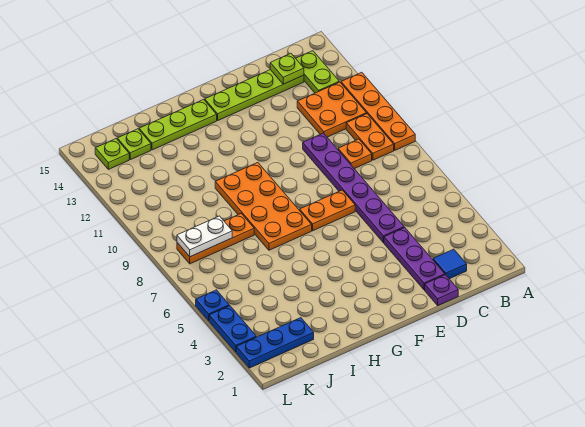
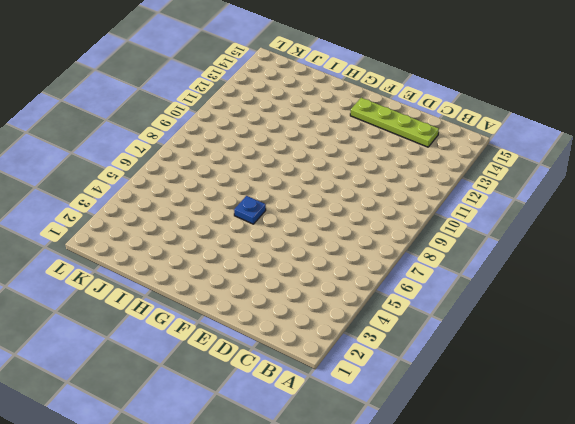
blue plate G6 level 1 -> blue plate L5 level 1
none -> orange plate A9:A12 level 1
none -> orange plate B9:B10 level 1
none -> orange plate B11:C12 level 1

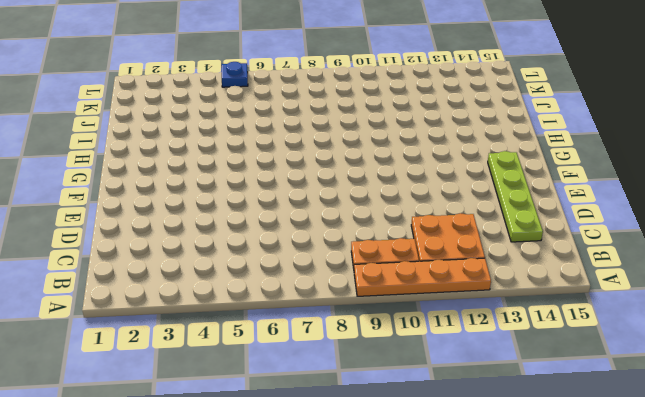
none -> lime plate B13:B14 level 1
none -> blue tile C2 level 1
none -> orange plate C9 level 1

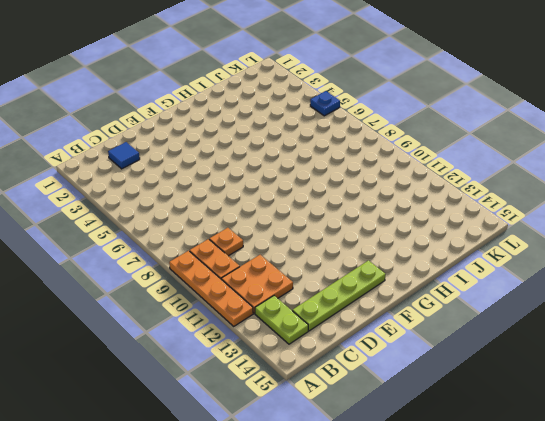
none -> purple plate D1 level 1
none -> purple plate D2:D4 level 1
none -> purple plate D5:D10 level 1

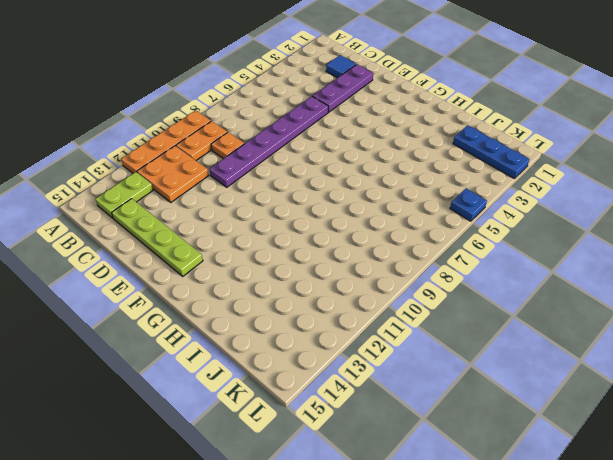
none -> purple plate D1 level 1
none -> orange plate E7:F7 level 1
none -> orange plate G7:H10 level 1

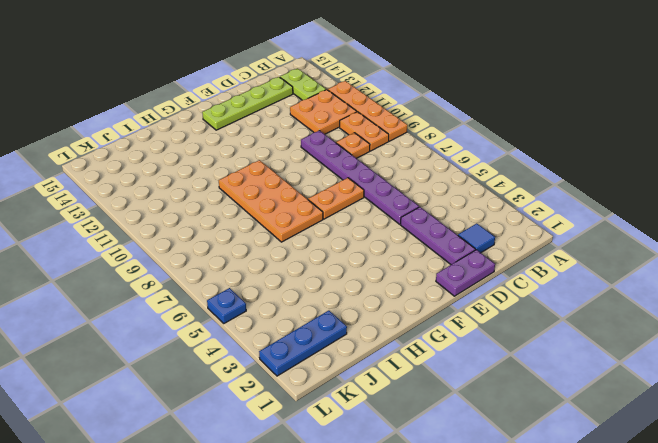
purple plate D1:E1 level 1 -> purple plate D1 level 1
none -> lime plate G14:I14 level 1
none -> orange plate I8:K8 level 1
none -> lime plate J14 level 1

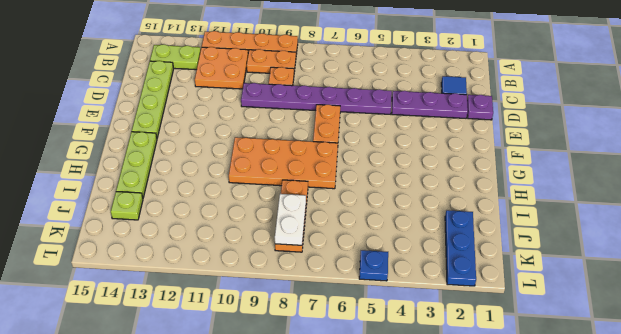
none -> lime plate K14 level 1
none -> blue plate L3:L4 level 1
none -> lime plate C14 level 2

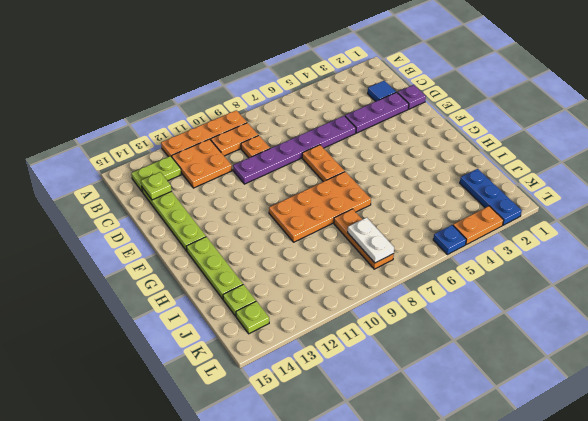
orange plate L3:L4 level 1 -> blue plate L3:L4 level 1

